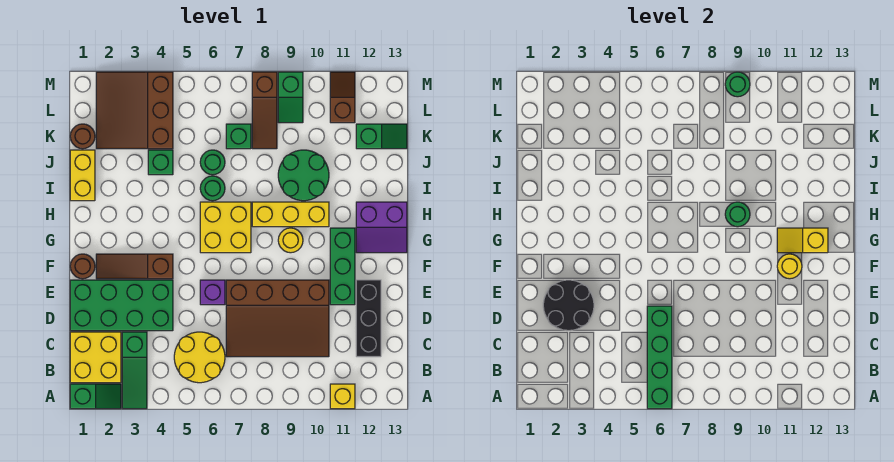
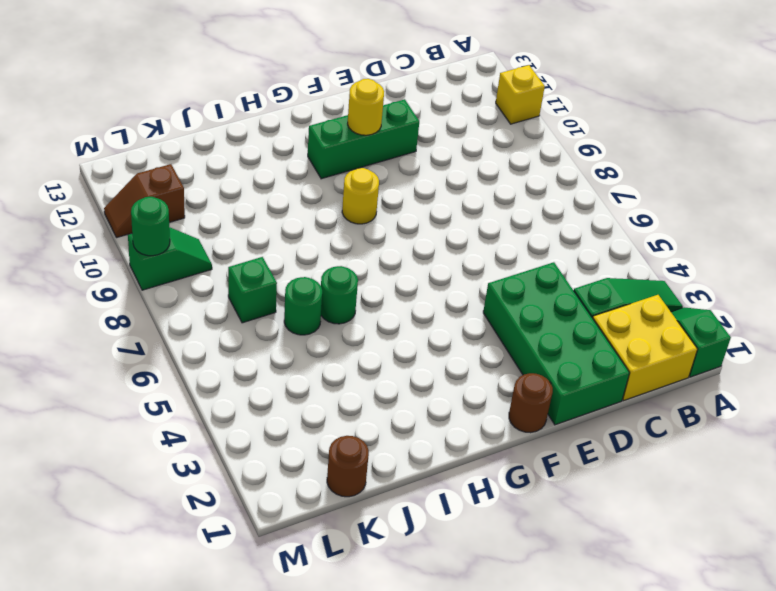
none -> yellow round brick B5:C6 level 1
none -> brown slope C7:E10 level 1 top E
none -> black brick C12:E12 level 1
none -> purple brick E6 level 1

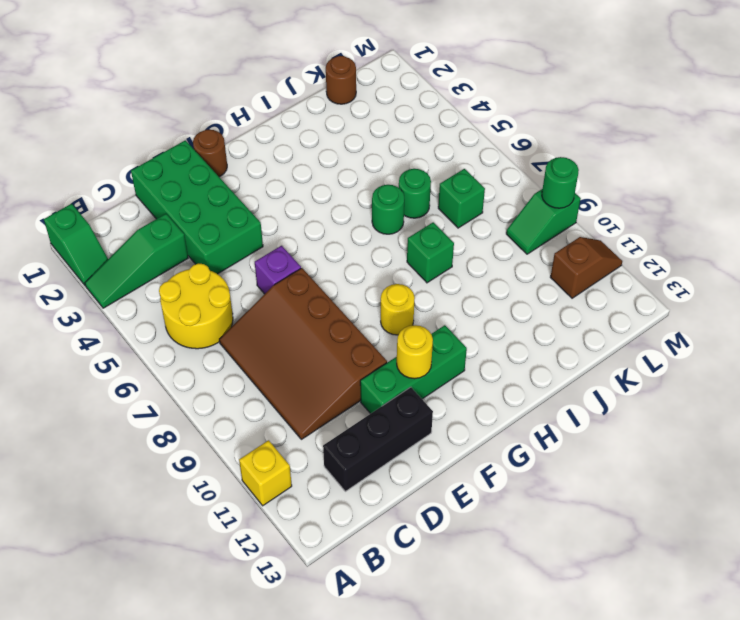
green brick I8 level 1 -> green brick J4 level 1
none -> yellow brick B1:C2 level 1
none -> brown slope F2:F4 level 1 top 4
none -> yellow brick G6:H7 level 1
none -> purple slope G12:H13 level 1 top H

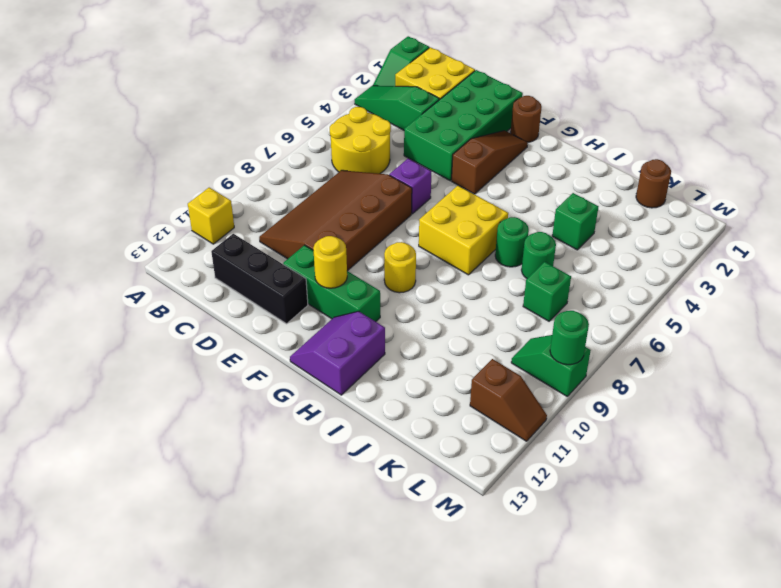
none -> yellow brick H8:H10 level 1
none -> yellow brick I1:J1 level 1
none -> green round brick I9:J10 level 1
none -> brown slope K2:M4 level 1 top 4

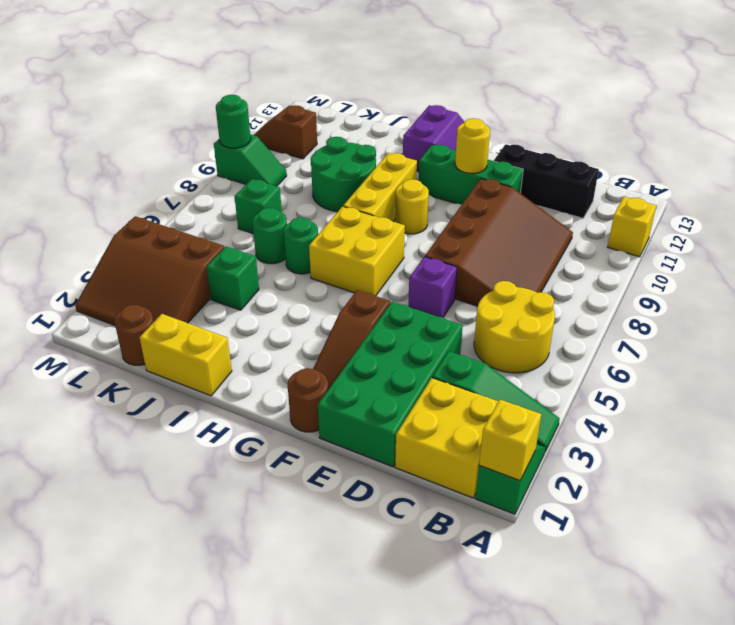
yellow brick A1 level 2 -> none
none -> brown slope K8:M8 level 1 top M
none -> green slope K12:K13 level 1 top 12
none -> green brick A6:D6 level 2
none -> black round brick D2:E3 level 2

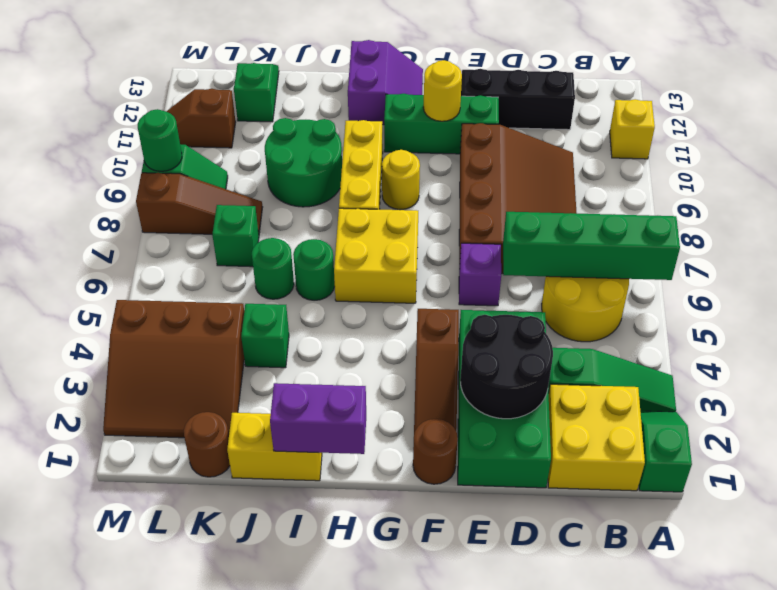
purple brick H1:I1 level 2 -> none
none -> yellow slope G11:G12 level 2 top 12
none -> green round brick H9 level 2

